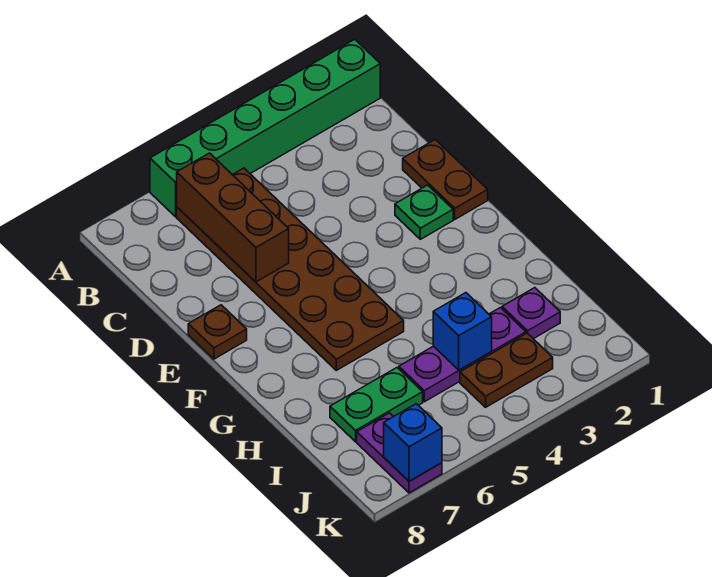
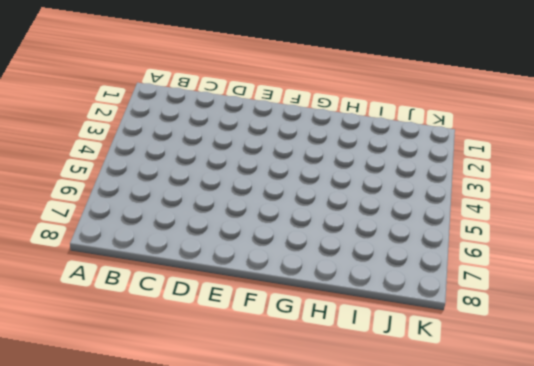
none -> green brick A1:A6 level 1
none -> brown plate B5:G6 level 1
none -> brown plate D1:E1 level 1

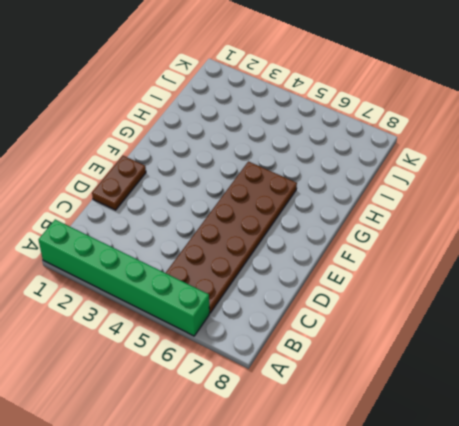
none -> green plate E2 level 1
none -> brown plate E8 level 1
none -> purple plate I2 level 1

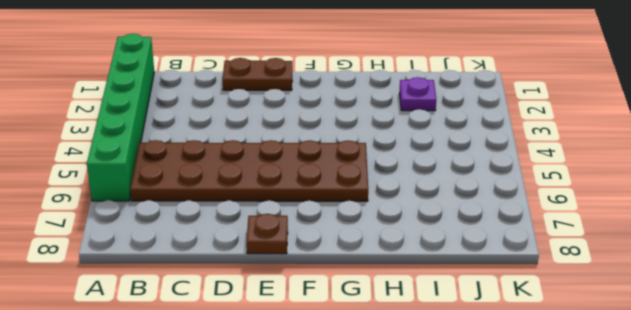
none -> green plate E2 level 1
none -> purple plate I3:I5 level 1
none -> green plate I6:I7 level 1

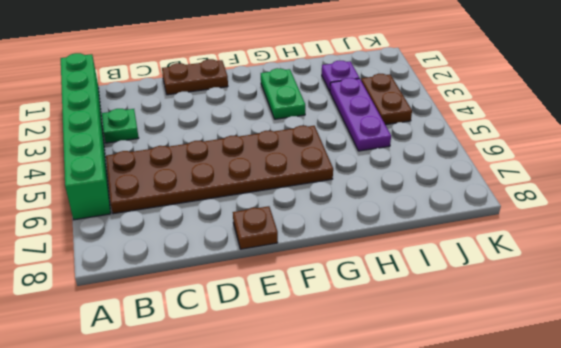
green plate B3 level 1 -> green plate E2 level 1
green plate G2:G3 level 1 -> green plate I6:I7 level 1
none -> purple plate J7:K7 level 1
none -> brown brick B6:D6 level 2
none -> blue brick I4 level 2

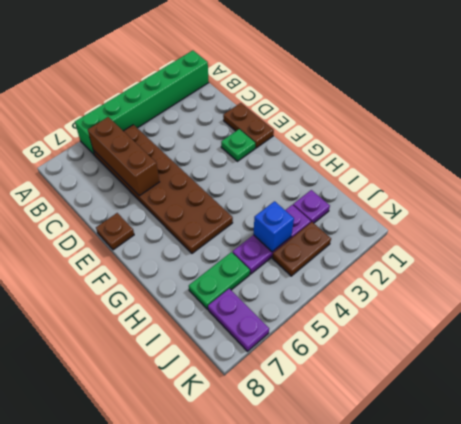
none -> blue brick K7 level 2

